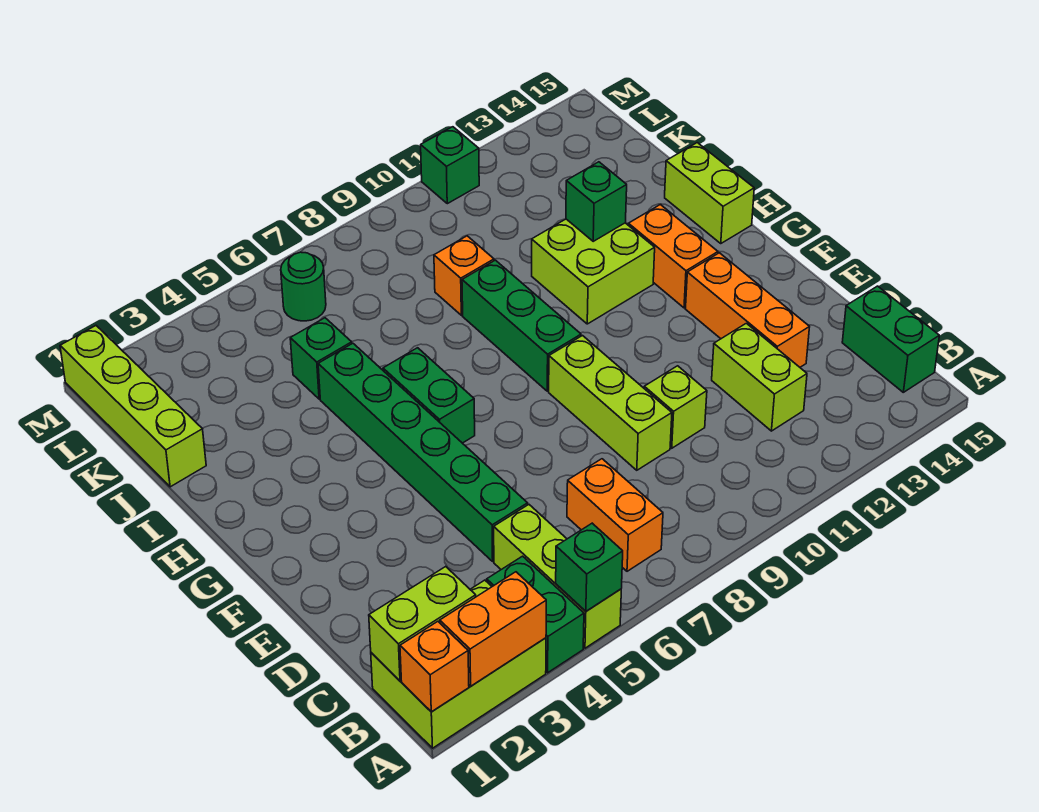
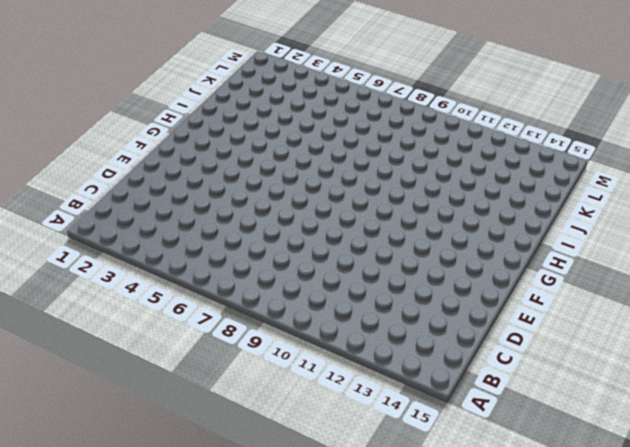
none -> lime brick A1:B3 level 1
none -> green brick A4:B4 level 1
none -> lime brick A5:C5 level 1

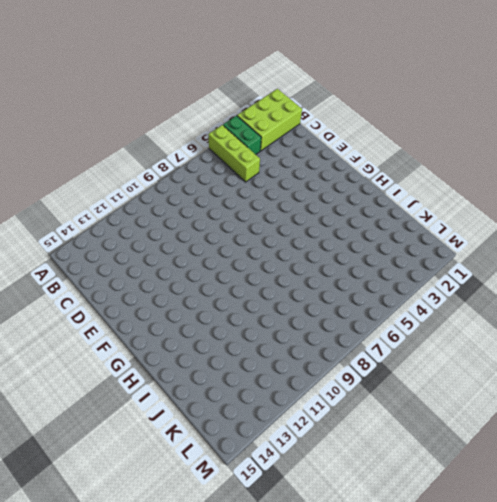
none -> orange brick B7:C7 level 1
none -> green brick B15:C15 level 1
none -> lime brick C12:D12 level 1

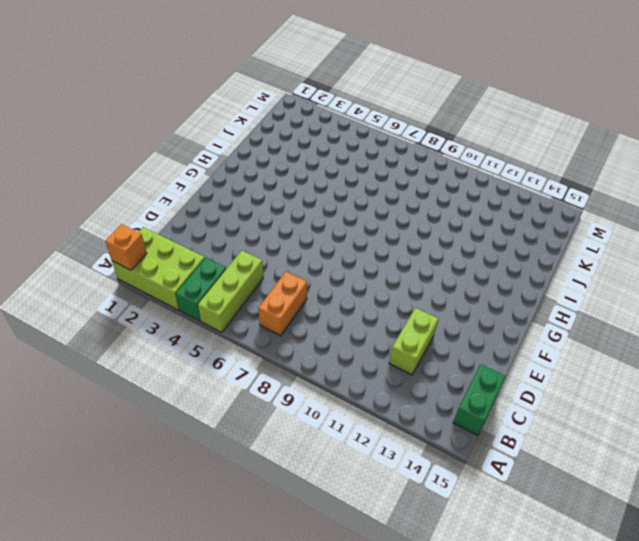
none -> green brick D5:I5 level 1
none -> lime brick D9:F9 level 1
none -> lime brick D10 level 1

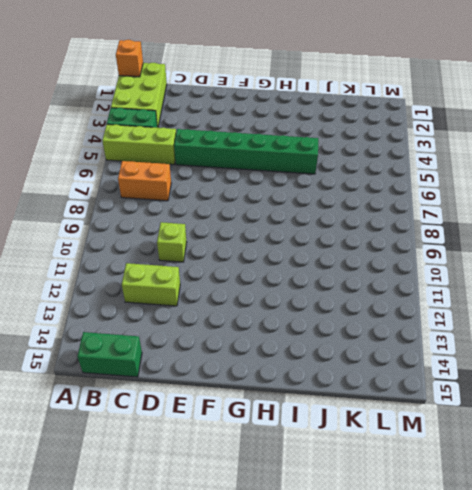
none -> lime brick D9:F9 level 1
none -> orange brick D13:F13 level 1
none -> green brick G6:H6 level 1

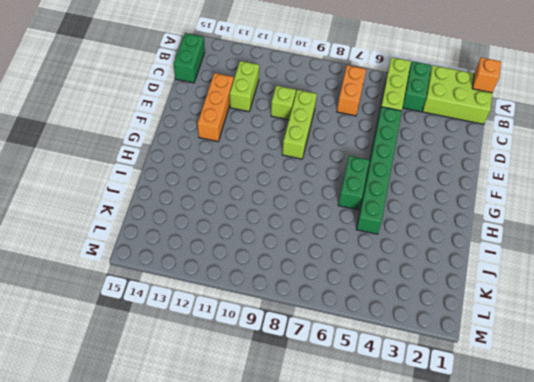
none -> green brick G9:I9 level 1
none -> orange brick G13:H13 level 1
none -> lime brick H11:I12 level 1

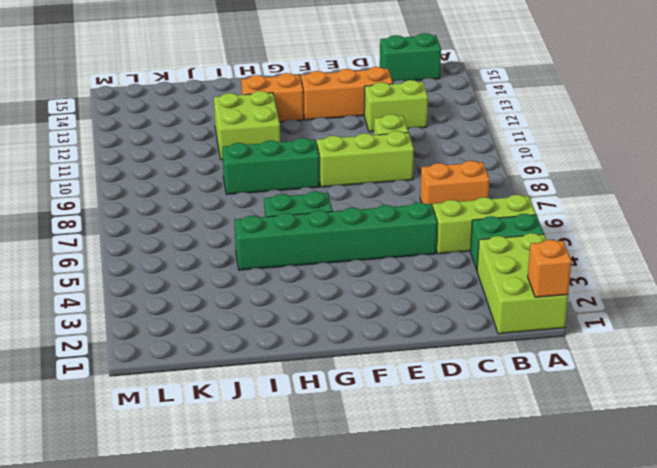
none -> lime brick H15:I15 level 1
none -> lime brick J1:M1 level 1
none -> green brick J5 level 1

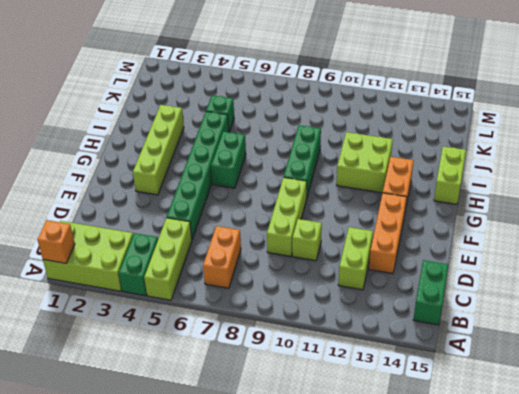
lime brick F3:I3 level 1 -> lime brick J1:M1 level 1
none -> orange brick J9 level 1
none -> green round brick L6 level 1
none -> green brick M11 level 1

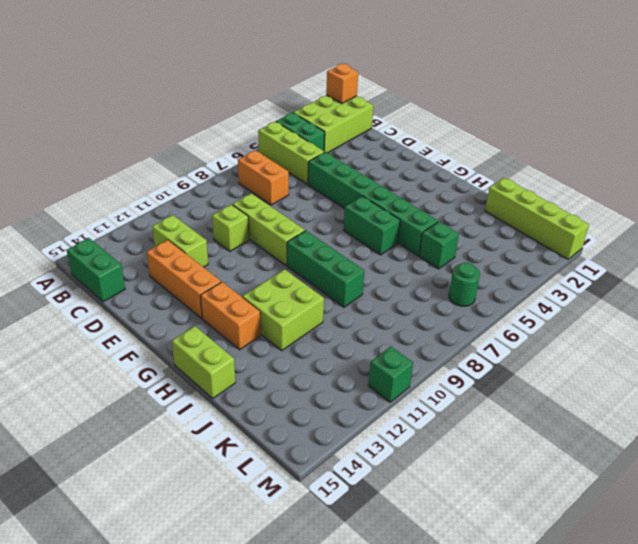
none -> orange brick J9 level 1
none -> orange brick A2:A3 level 2
none -> green brick A5 level 2

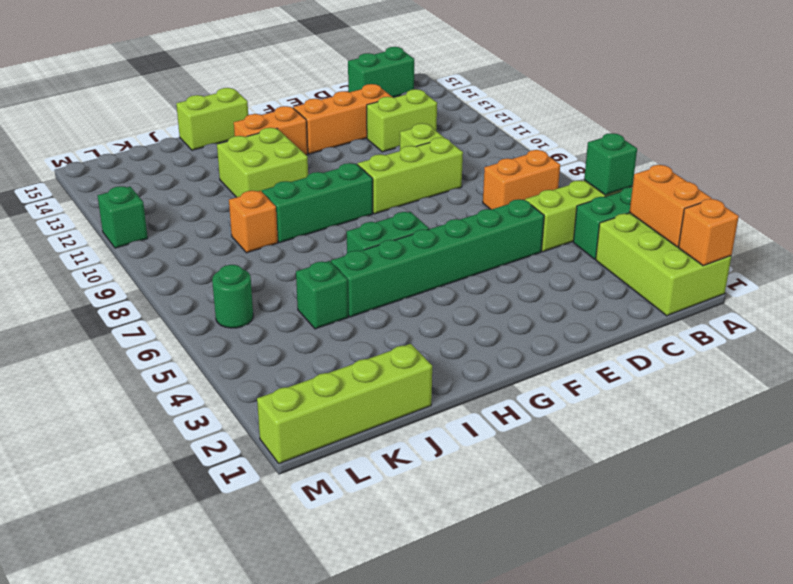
none -> lime brick B1:B2 level 2
none -> green brick I12 level 2

